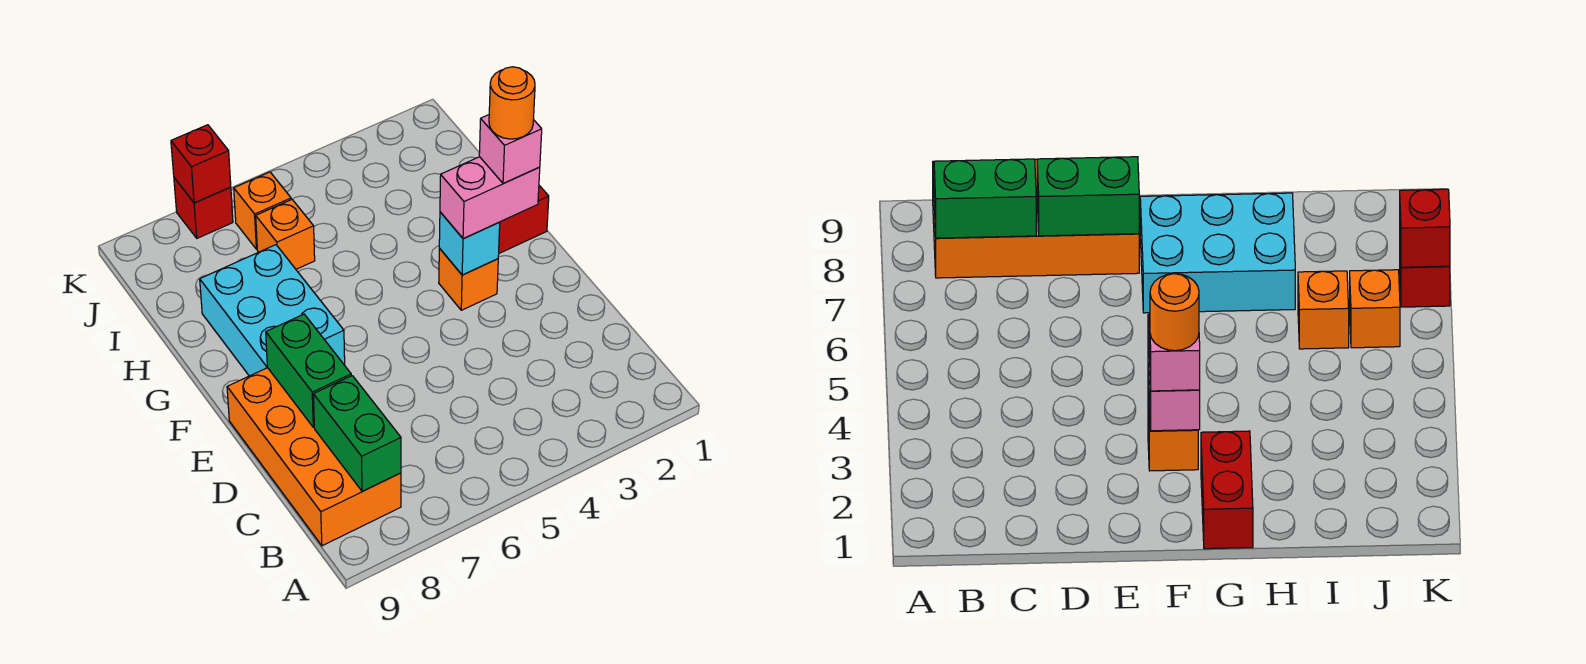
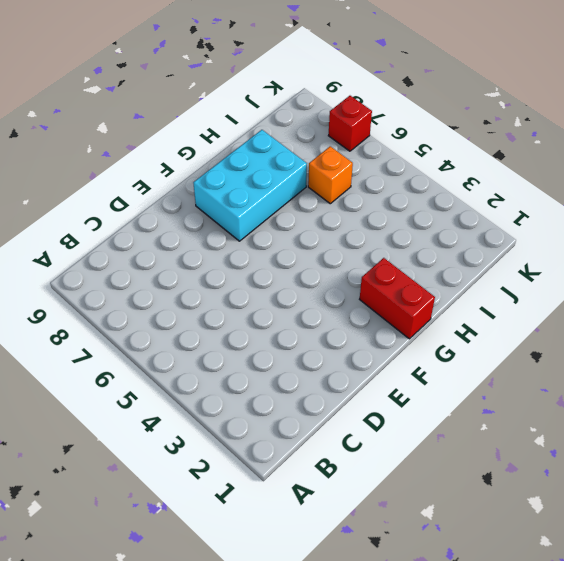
none -> orange brick B8:E9 level 1
none -> orange brick F3 level 1
none -> orange brick J6 level 1

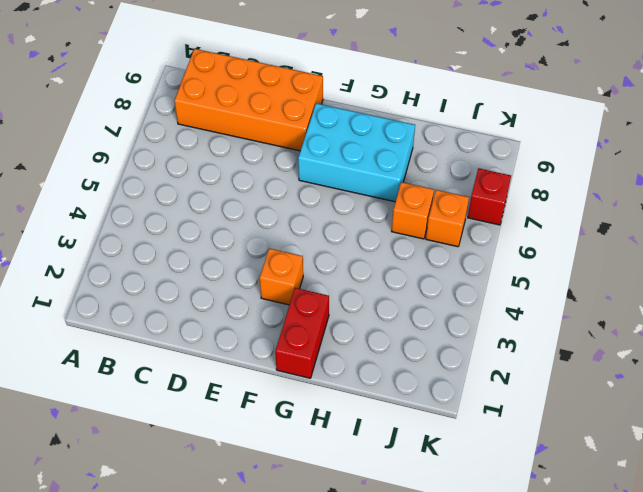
none -> green brick B8:C8 level 2
none -> green brick D8:E8 level 2
none -> cyan brick F3 level 2

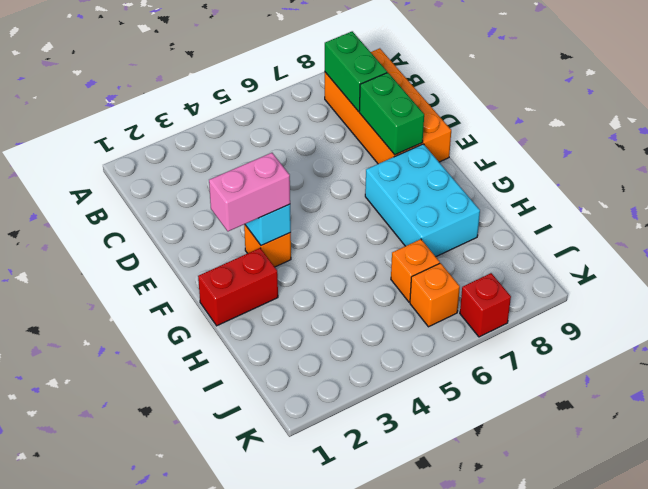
none -> red brick K7 level 2
none -> pink brick F2 level 4
none -> orange round brick F2 level 5

